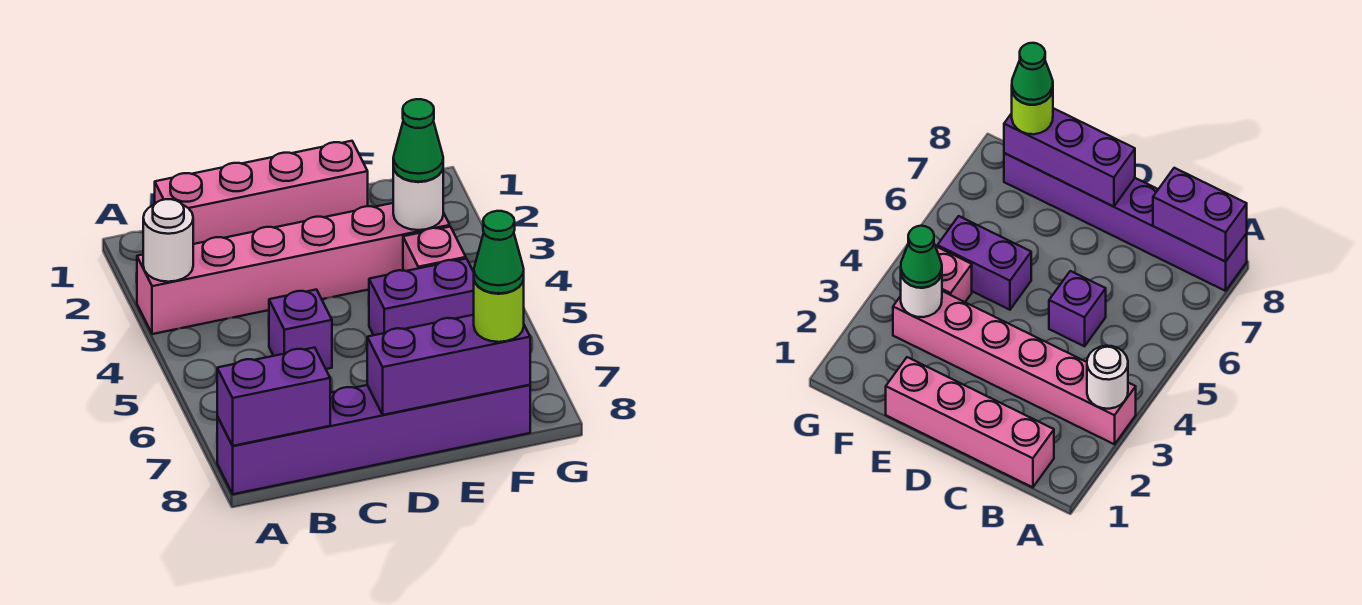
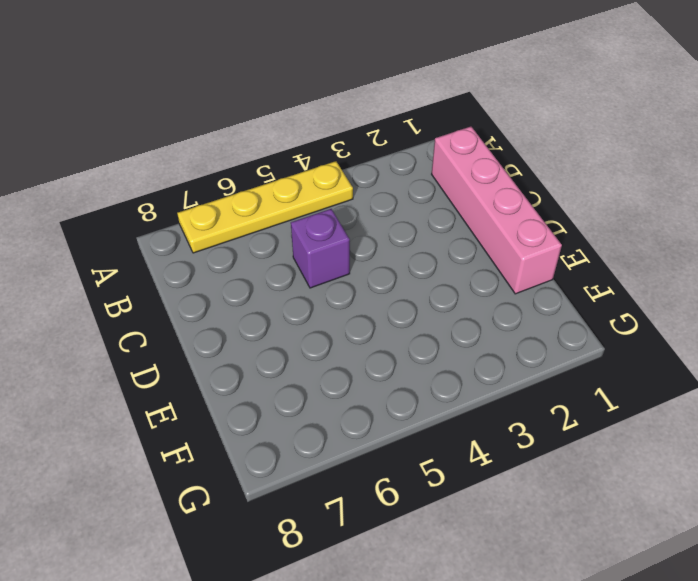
yellow plate A4:A7 level 1 -> none
none -> pink brick A3:F3 level 1
none -> purple brick A8:F8 level 1
none -> purple brick E5:F5 level 1

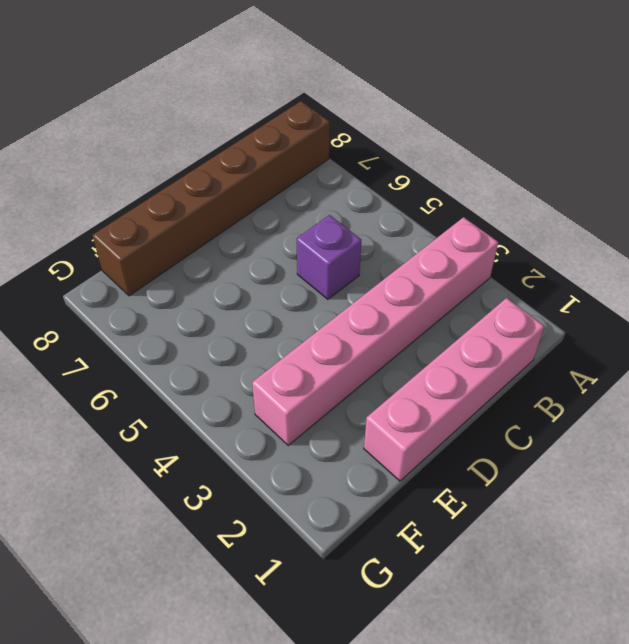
brown brick A8:F8 level 1 -> purple brick A8:F8 level 1
none -> purple brick E5:F5 level 1
none -> pink brick F4 level 1
none -> white round brick A3 level 2

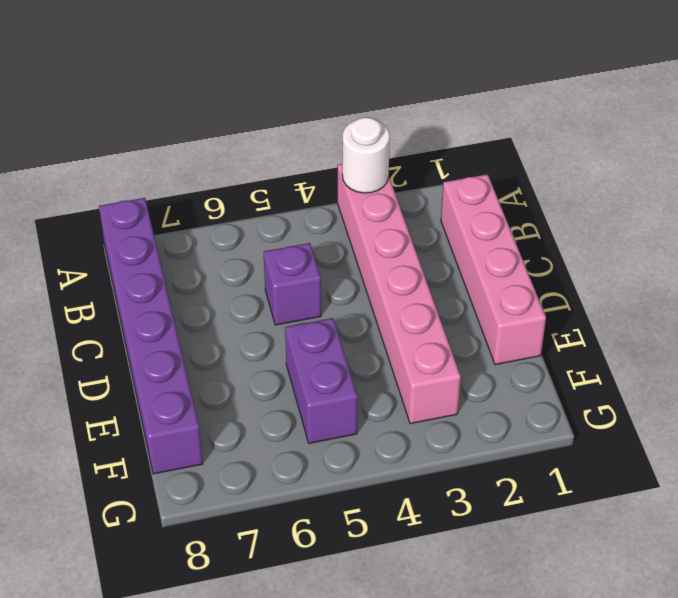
none -> pink brick F4 level 1
none -> purple brick A8:B8 level 2
none -> purple brick D8:F8 level 2

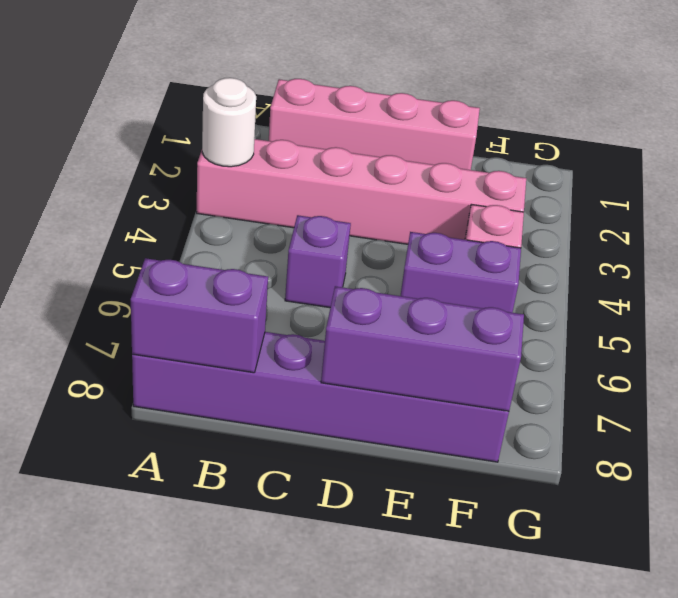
none -> white round brick F3 level 2
none -> green cone F3 level 3
none -> lime round brick F8 level 3

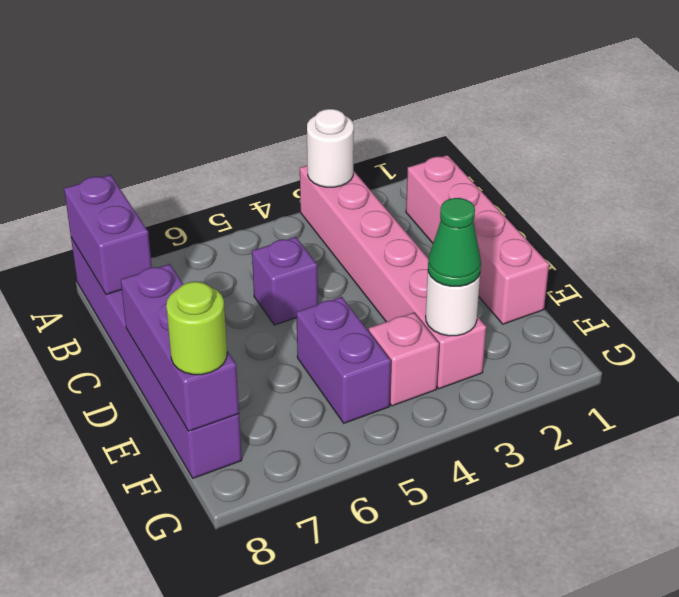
none -> green cone F8 level 4

